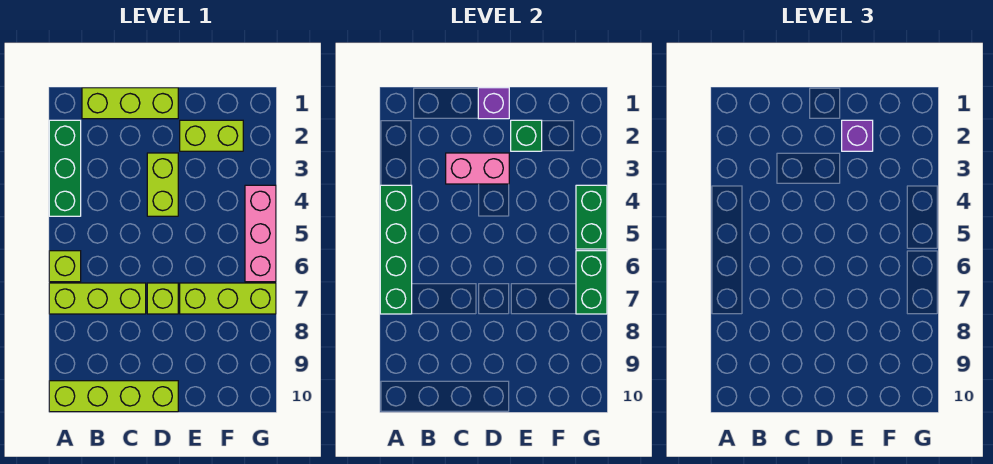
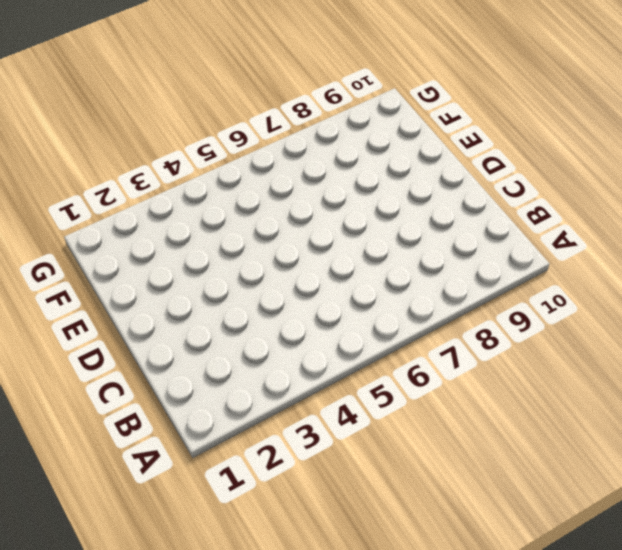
none -> green brick A2:A4 level 1
none -> lime brick A6 level 1
none -> lime brick A7:C7 level 1

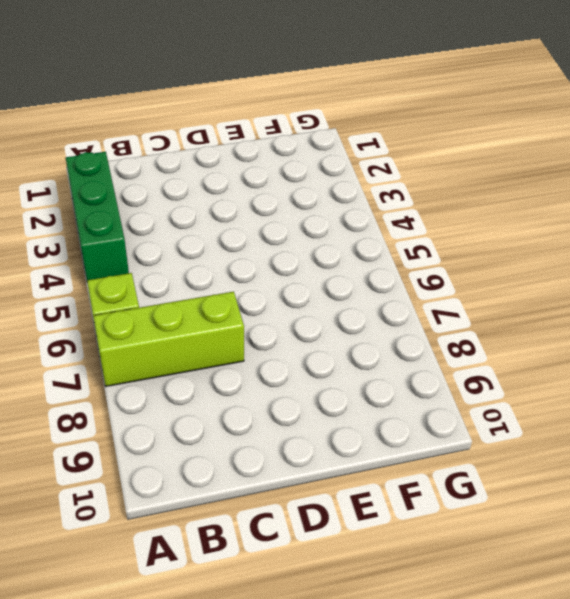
none -> lime brick A10:D10 level 1
none -> lime brick B1:D1 level 1
none -> lime brick D3:D4 level 1

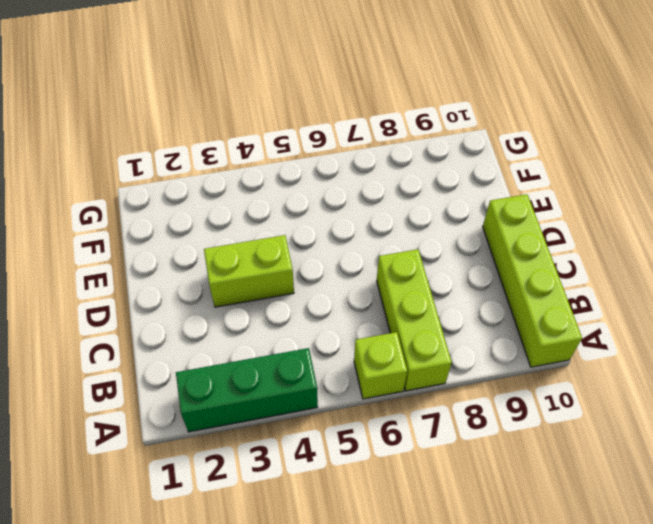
none -> lime brick B1:D1 level 1
none -> lime brick D7 level 1
none -> lime brick E2:F2 level 1

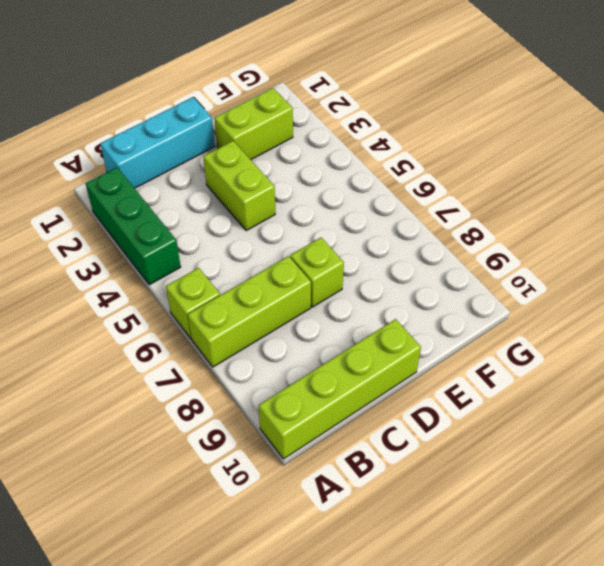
cyan brick B1:D1 level 1 -> lime brick B1:D1 level 1
none -> lime brick E7:G7 level 1
none -> pink brick G4:G6 level 1
none -> green brick A4:A7 level 2

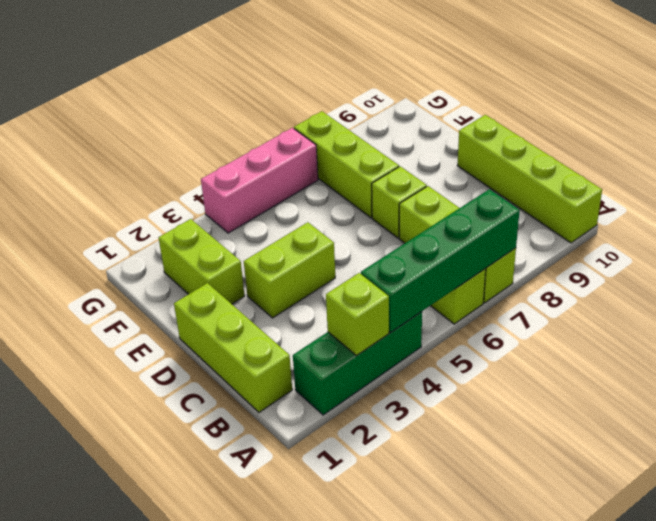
lime brick A3 level 2 -> none
none -> pink brick C3:D3 level 2
none -> purple brick D1 level 2
none -> green brick E2 level 2

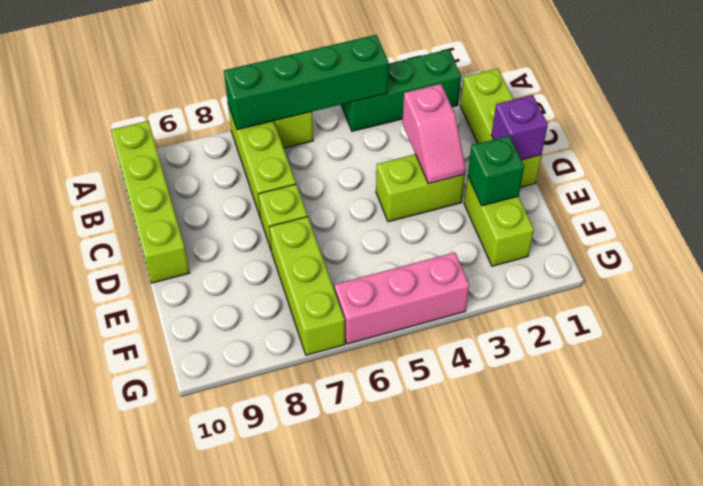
pink slope C3:D3 level 2 top C -> pink brick C3:D3 level 2
none -> green brick G4:G5 level 2
none -> green brick G6:G7 level 2
none -> purple brick E2 level 3

